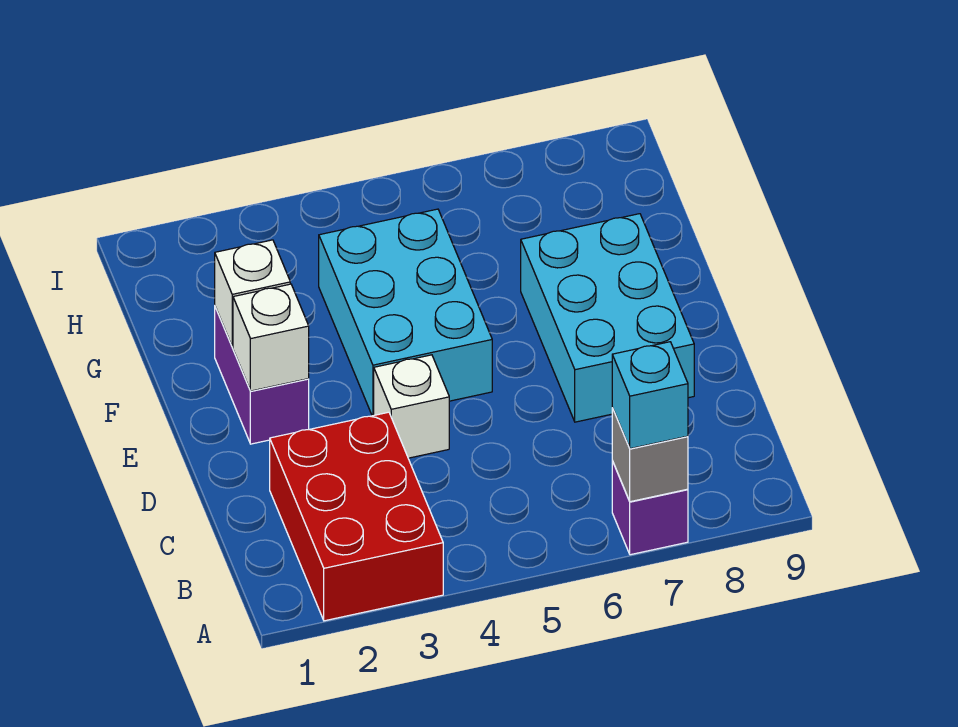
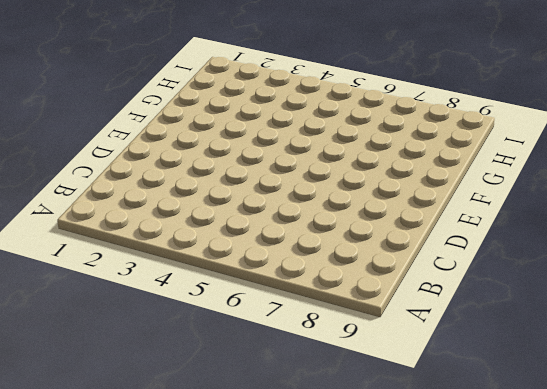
none -> red brick A2:C3 level 1
none -> purple brick A7 level 1

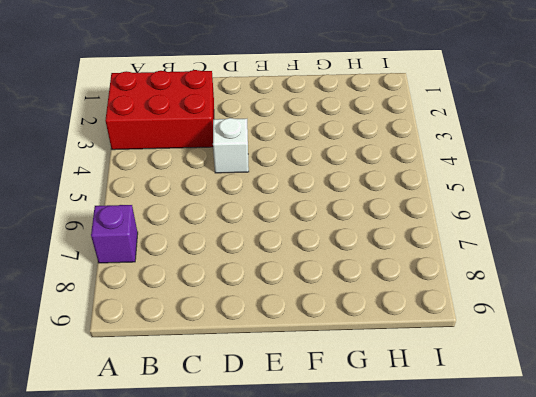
none -> cyan brick D7:F8 level 1
none -> purple brick E2:F2 level 1

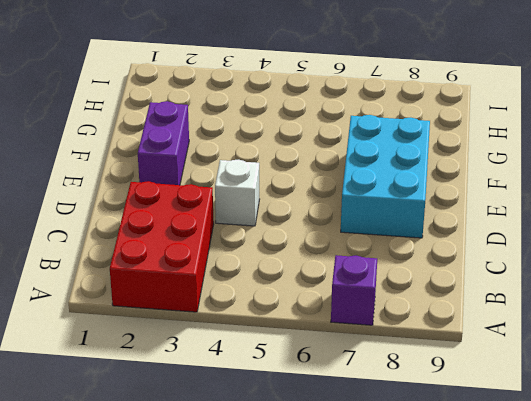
none -> cyan brick E4:G5 level 1
none -> grey brick A7 level 2

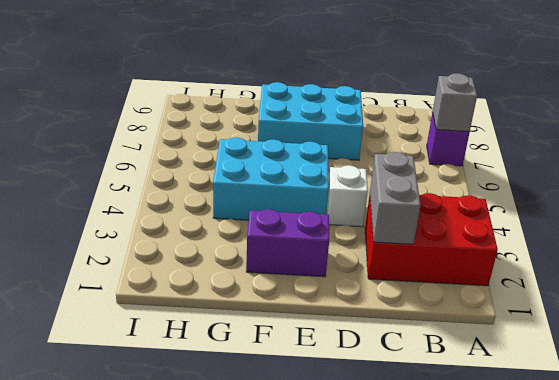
grey brick C2:C3 level 2 -> none
none -> white brick E2 level 2
none -> white brick F2 level 2

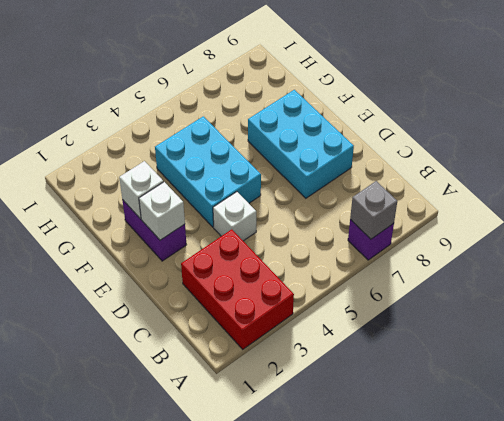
none -> cyan brick A7 level 3

